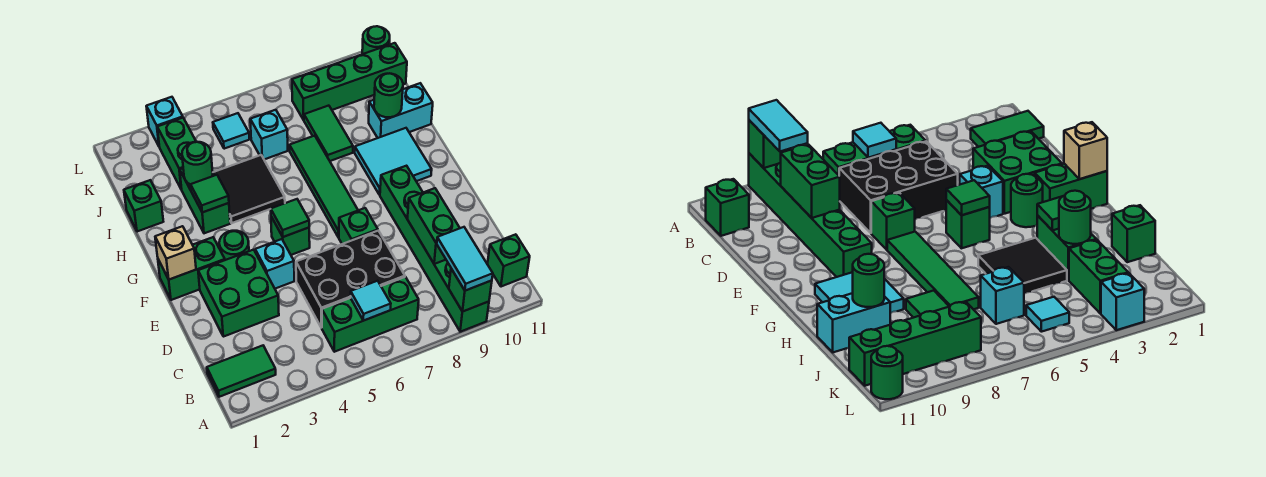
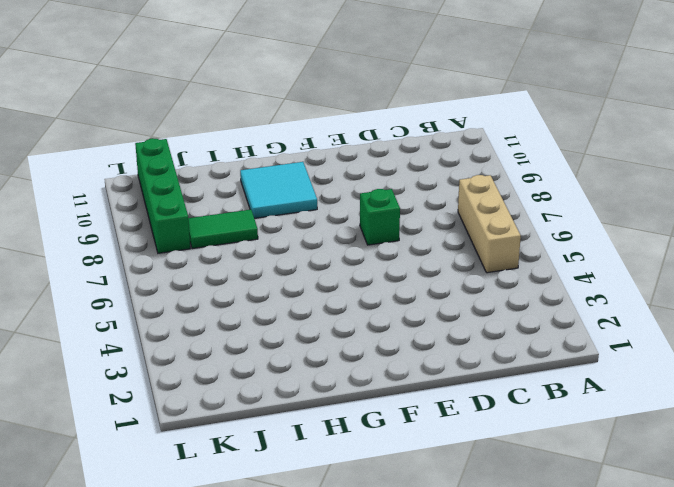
tan brick B5:B7 level 1 -> green brick B5:B7 level 1
none -> green brick A9:F9 level 1
none -> green tile B1:B2 level 1
none -> green brick B11 level 1
none -> black brick C5:D7 level 1

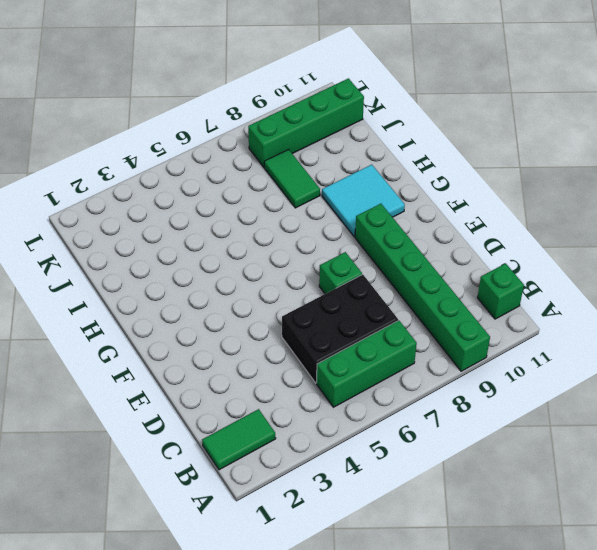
none -> green brick D2:E3 level 1
none -> cyan brick E4 level 1
none -> green brick F1:F2 level 1
none -> green round brick F3 level 1

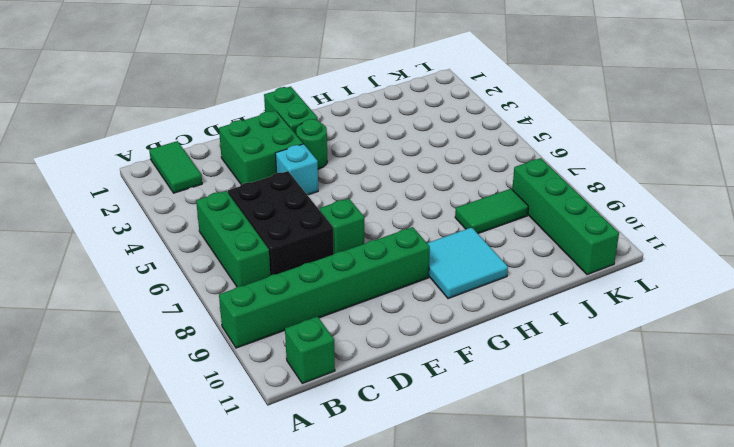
none -> green brick F5 level 1
none -> green tile F7:I7 level 1
none -> green brick H3:I3 level 1
none -> black tile H4:I5 level 1

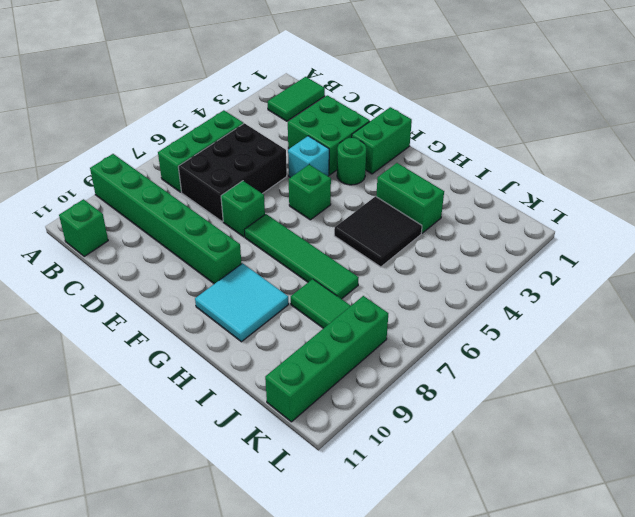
none -> green brick I1 level 1
none -> cyan brick I10:I11 level 1
none -> green brick J3:K3 level 1
none -> cyan brick J6 level 1

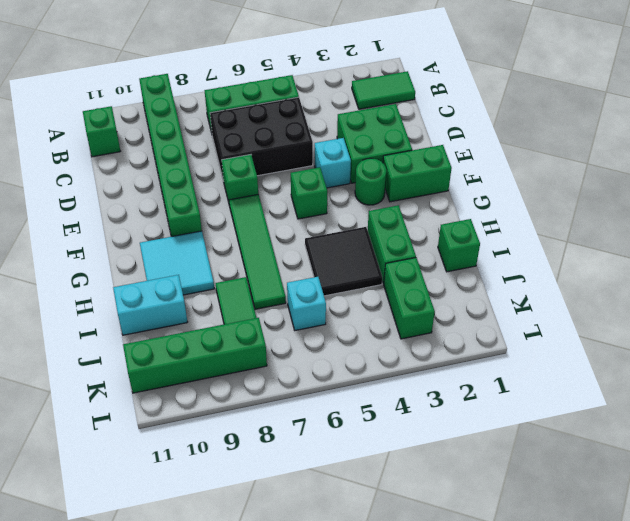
none -> cyan tile K5 level 1
none -> cyan brick L3 level 1
none -> green round brick L11 level 1
none -> green brick A9 level 2

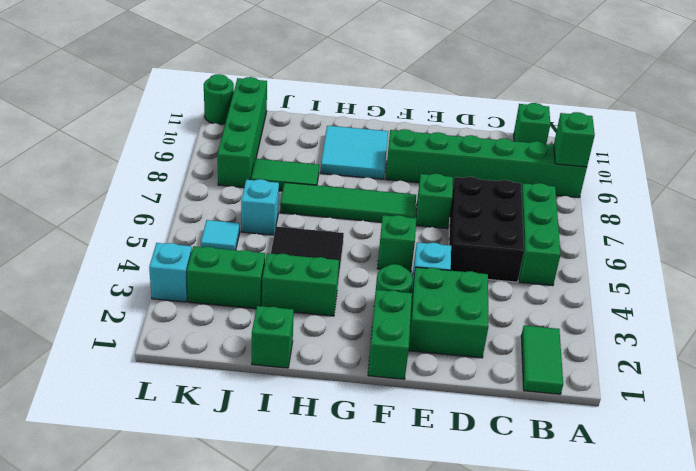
none -> cyan brick I10:I11 level 1
none -> cyan tile B6 level 2
none -> green brick C9:D9 level 2
none -> tan brick F1 level 2

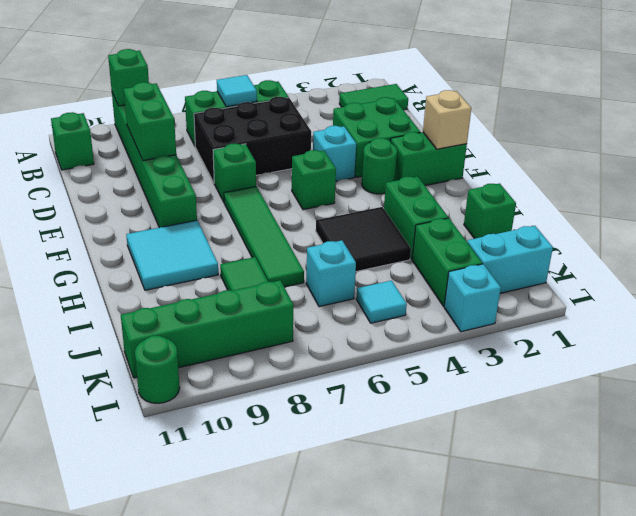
cyan brick K1:K2 level 1 -> cyan brick I10:I11 level 1
none -> green tile F5 level 2
none -> green tile H3 level 2
none -> green round brick I3 level 2
none -> green round brick I10 level 2

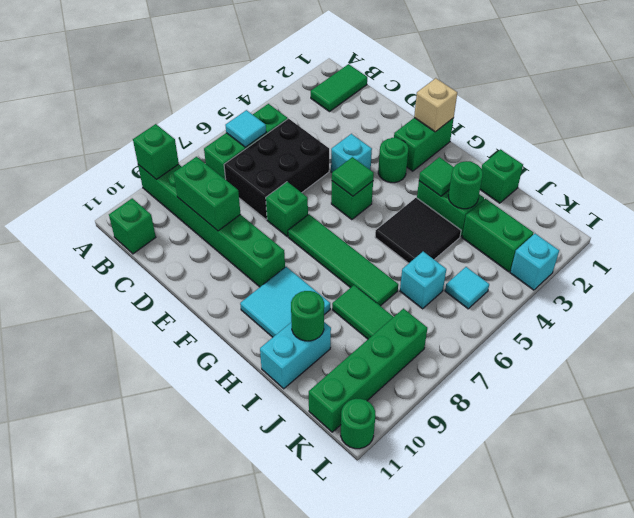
none -> green brick D2:E3 level 1
none -> cyan tile A9:B9 level 3

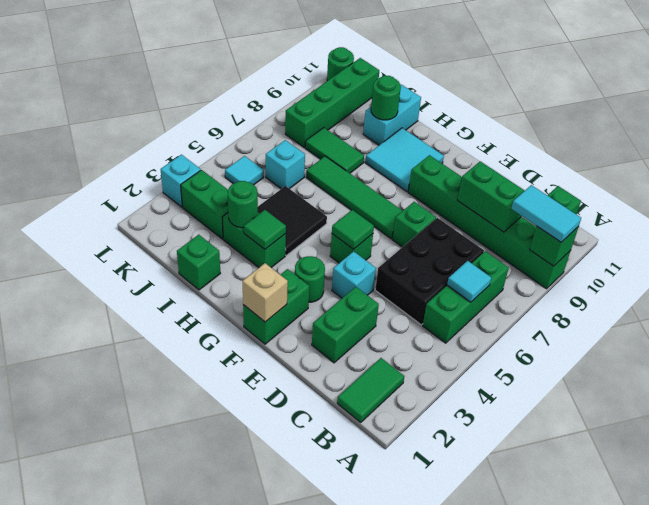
green brick D2:D3 level 1 -> green brick D2:E3 level 1

